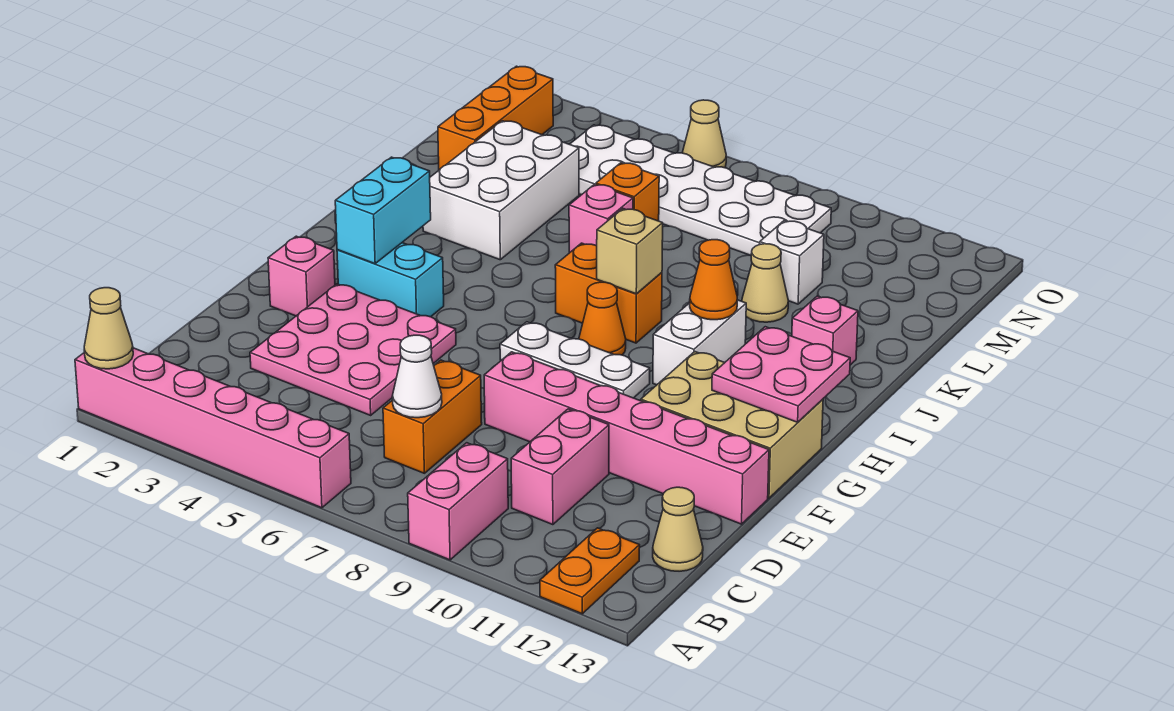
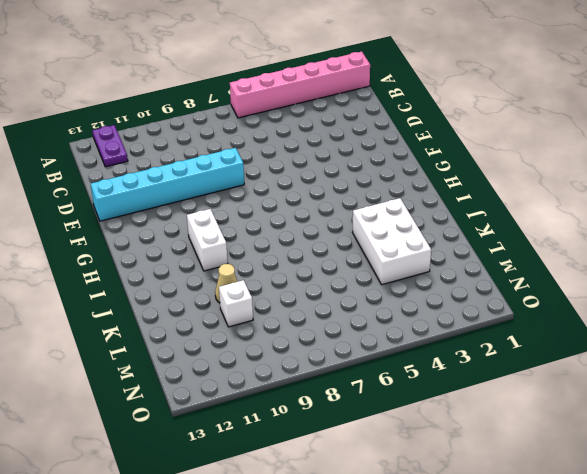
purple plate A12:B12 level 1 -> orange plate A12:B12 level 1
cyan brick E8:E13 level 1 -> pink brick E8:E13 level 1
none -> pink brick A9:B9 level 1
none -> orange brick C7:D7 level 1
none -> pink brick C10:D10 level 1
none -> tan cone C13 level 1

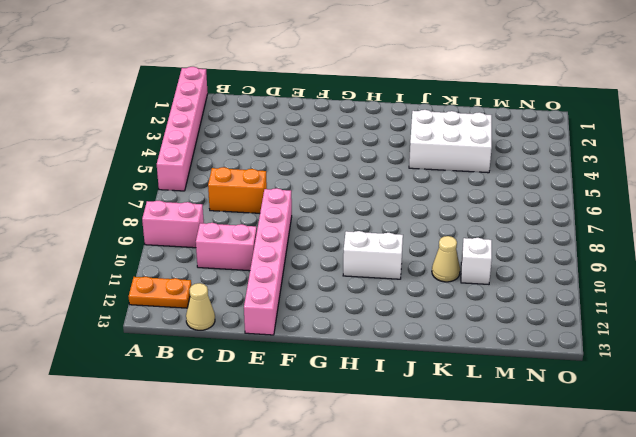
none -> pink plate D3:F5 level 1
none -> pink brick F2 level 1
none -> tan brick F11:G13 level 1
none -> cyan brick G3:G4 level 1

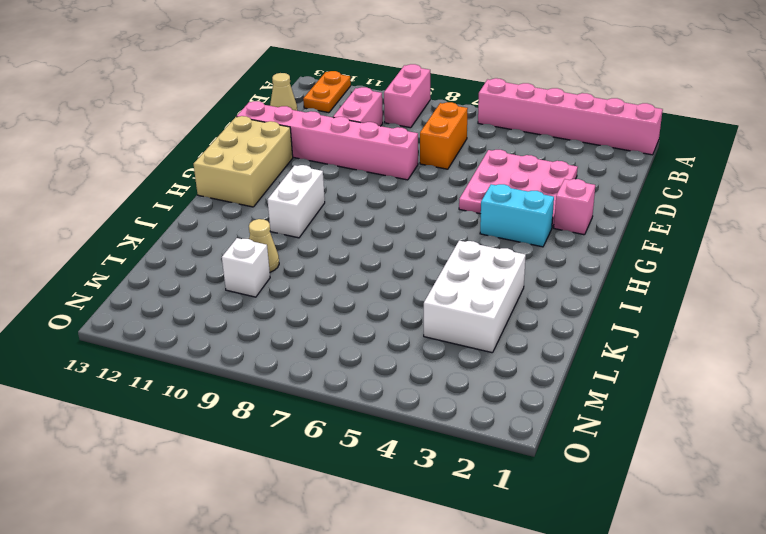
tan brick F12:H13 level 1 -> tan brick F11:G13 level 1
none -> white plate G7:G9 level 1
none -> orange cone H8 level 1
none -> orange brick I7:I8 level 1
none -> pink brick J12 level 1

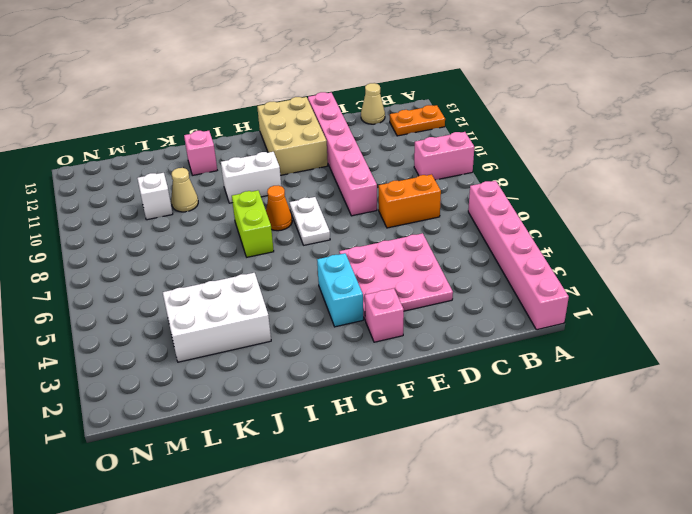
white plate G7:G8 level 1 -> white plate G7:G9 level 1
lime brick I7:I8 level 1 -> orange brick I7:I8 level 1
none -> pink brick C10:D10 level 1
none -> pink brick K6 level 1
none -> orange brick L2:N2 level 1
none -> orange brick L6 level 1

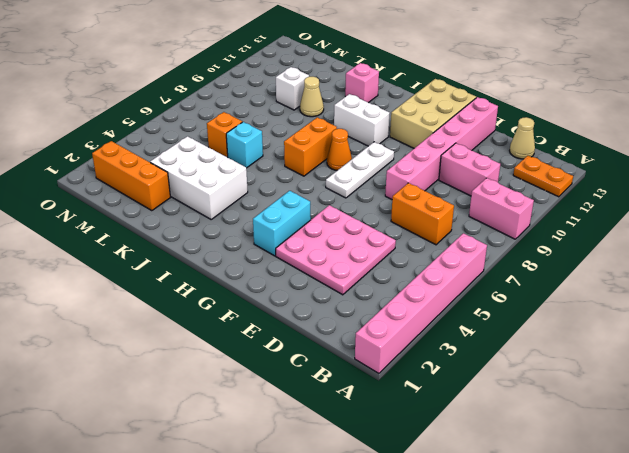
cyan brick K6 level 1 -> pink brick K6 level 1
none -> pink brick F2 level 1
none -> white plate M4:N9 level 1
none -> tan cone O6 level 1
none -> tan cone A1 level 2

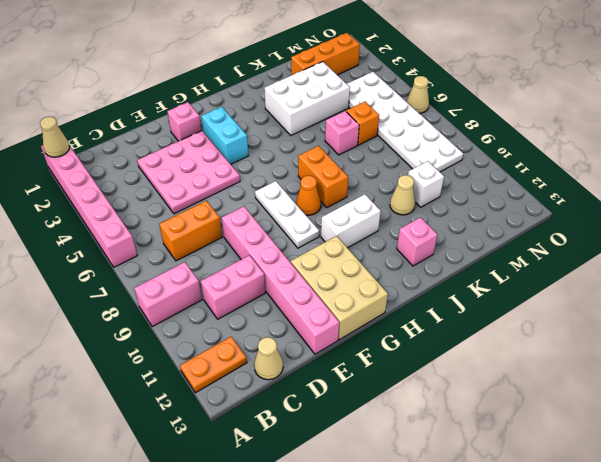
none -> white cone C7 level 2
none -> cyan brick G3:H3 level 2
none -> pink plate G12:H13 level 2
none -> tan brick I8 level 2

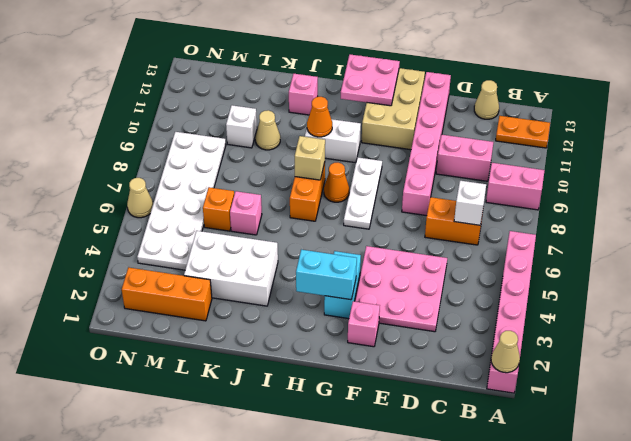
white brick C7 level 2 -> white cone C7 level 2

